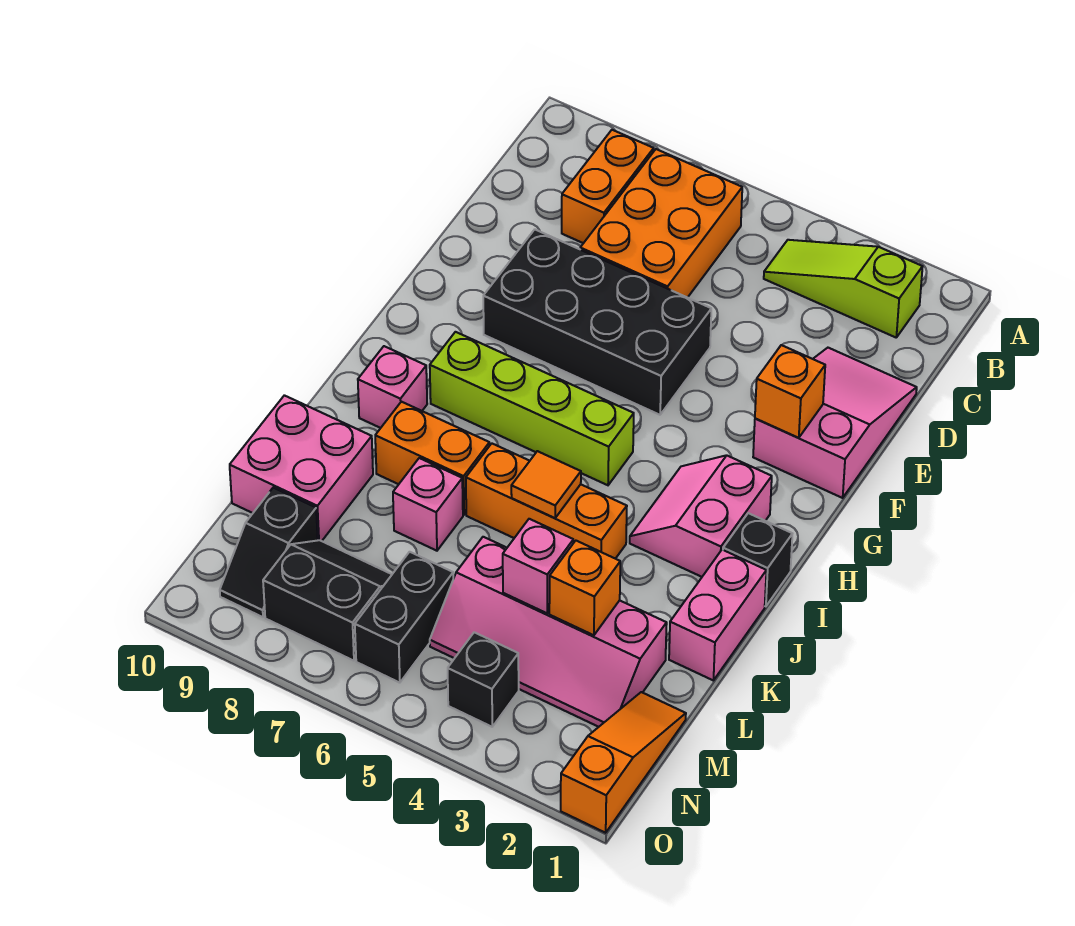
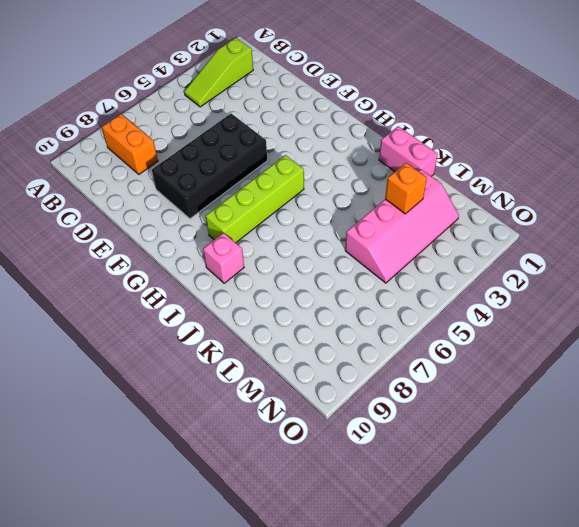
none -> orange brick B6:D7 level 1
none -> pink slope D1:F2 level 1 top F
none -> pink slope H2:I3 level 1 top 2

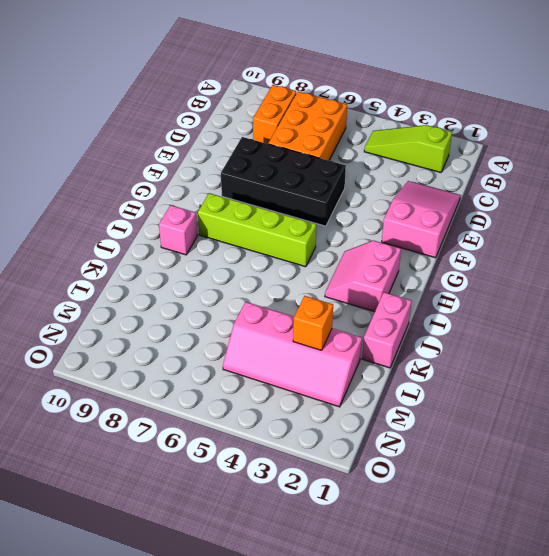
none -> black brick I1 level 1
none -> orange brick J4:J6 level 1
none -> orange brick J7:J8 level 1

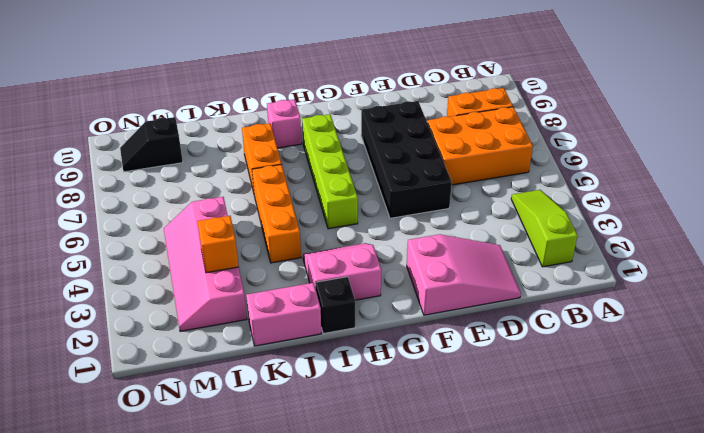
none -> pink brick K7 level 1
none -> pink brick K9:L10 level 1
none -> orange slope M1:O1 level 1 top O

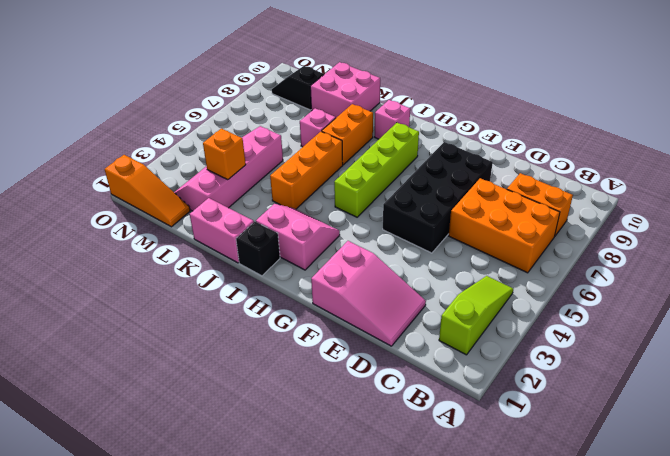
none -> black brick M6:N6 level 1
none -> black slope M7:N8 level 1 top N
none -> black brick N4 level 1

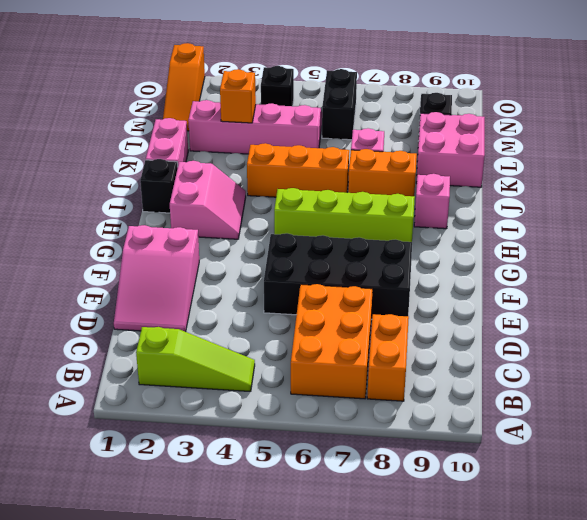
none -> black slope M7:N8 level 1 top N
none -> orange brick F2 level 2
none -> orange tile J5 level 2

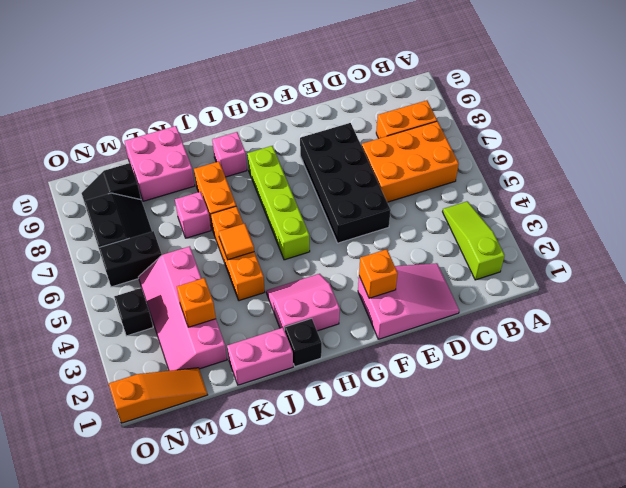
none -> pink brick L4 level 2

